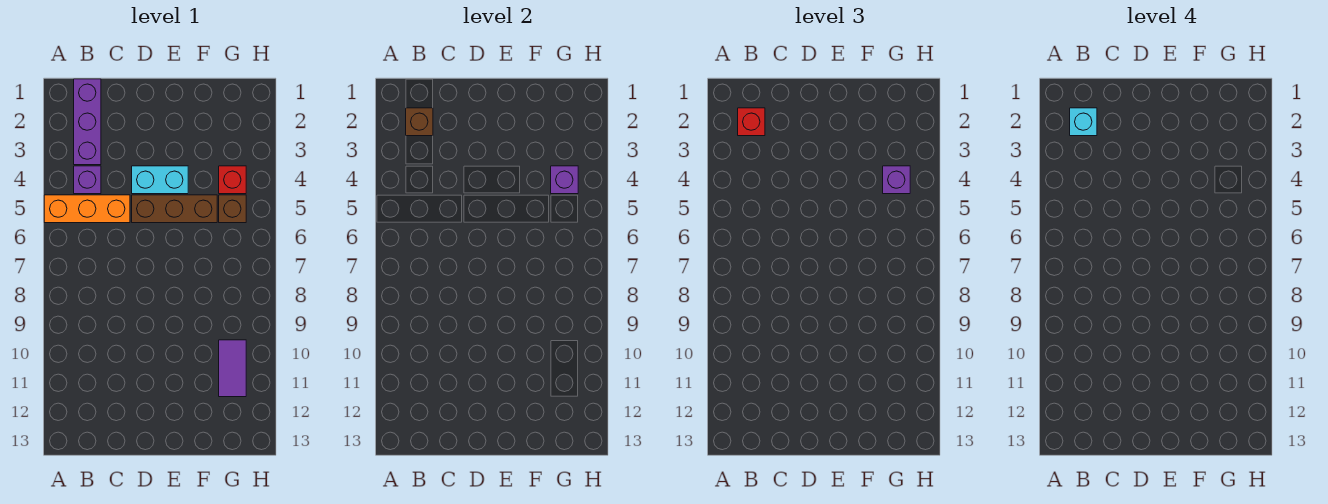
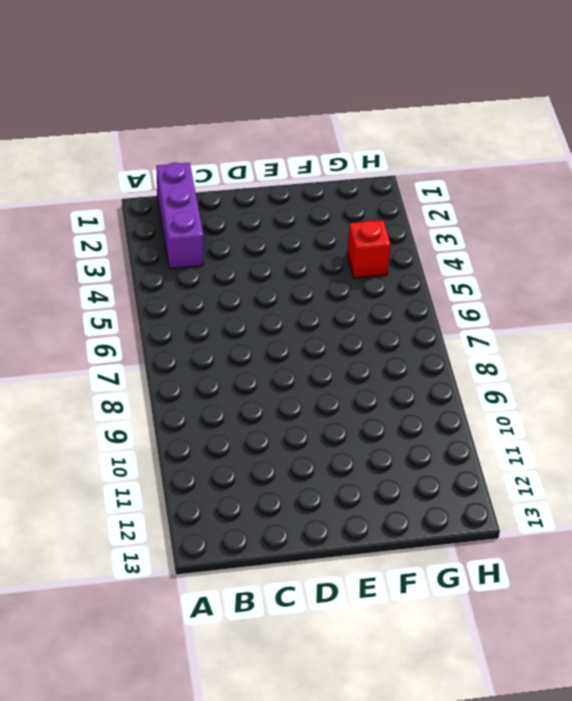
none -> orange brick A5:C5 level 1
none -> purple brick B4 level 1
none -> cyan brick D4:E4 level 1

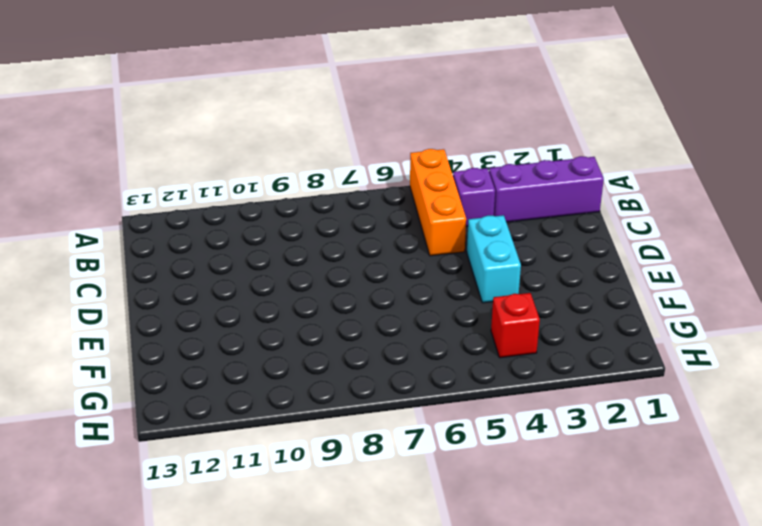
none -> brown brick D5:F5 level 1
none -> brown brick G5 level 1
none -> purple tile G10:G11 level 1

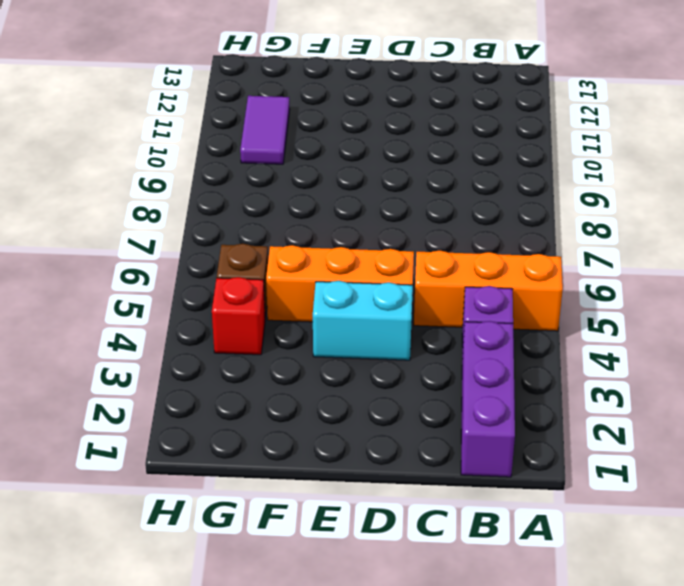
orange brick D5:F5 level 1 -> brown brick D5:F5 level 1
none -> brown brick B2 level 2
none -> purple brick G4 level 2
none -> red brick B2 level 3

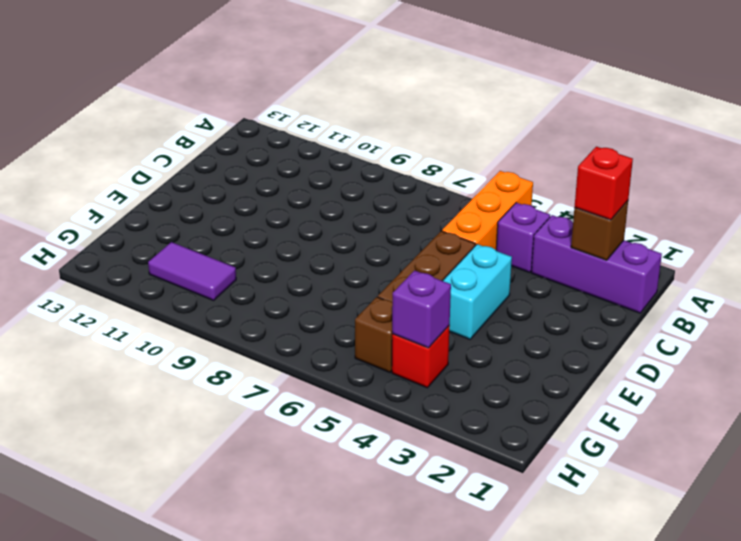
none -> purple brick G4 level 3
none -> cyan brick B2 level 4

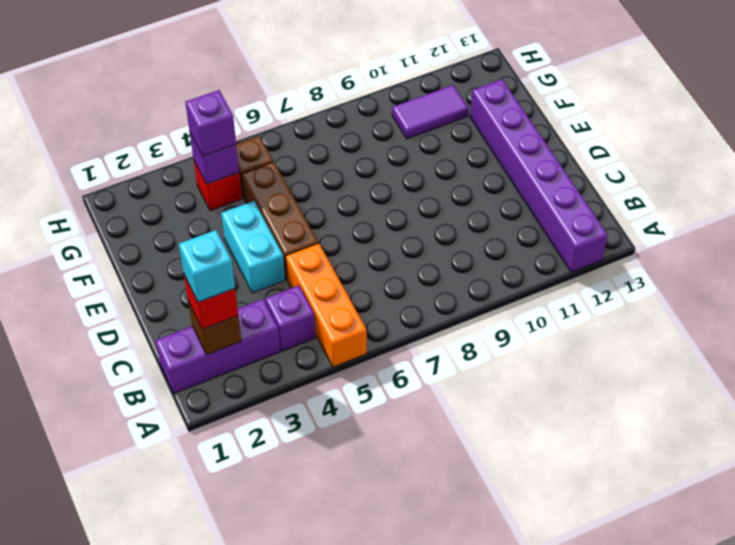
purple brick A12:F12 level 1 -> none

